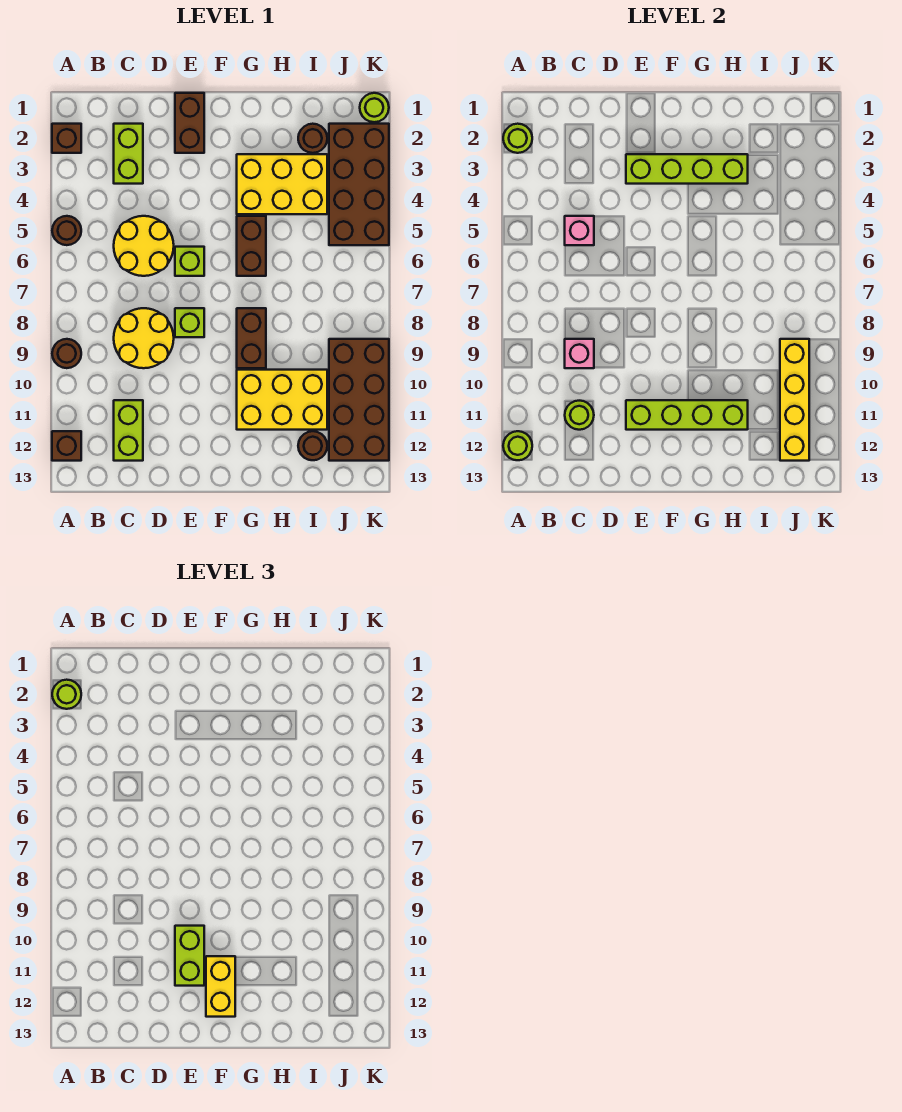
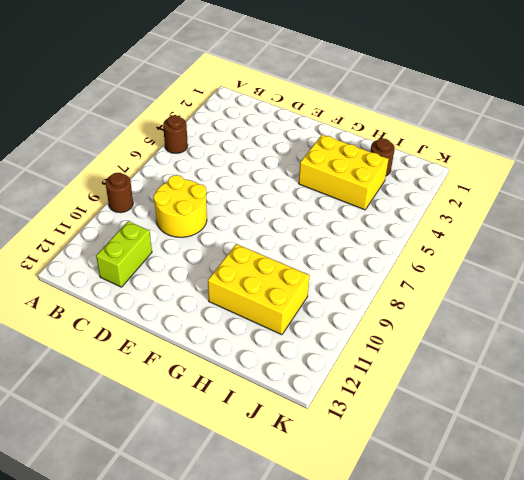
none -> brown brick A2 level 1
none -> brown brick A12 level 1
none -> lime brick C2:C3 level 1
none -> yellow round brick C5:D6 level 1

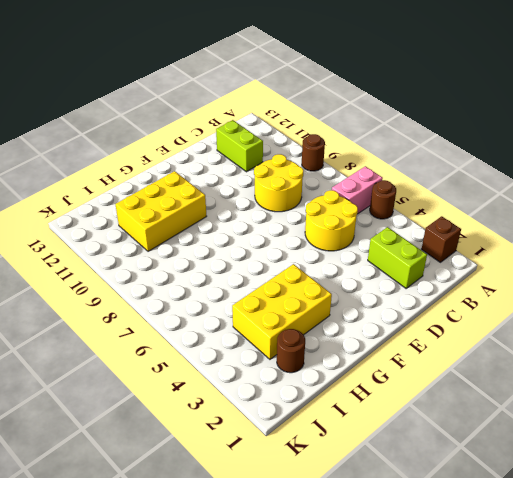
pink brick A6:B6 level 1 -> none
none -> brown brick A12 level 1
none -> brown brick E1:E2 level 1
none -> lime brick E6 level 1
none -> lime brick E8 level 1

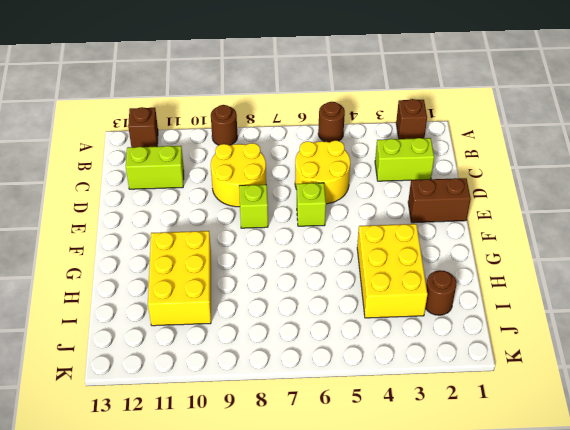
none -> brown brick G5:G6 level 1
none -> brown brick G8:G9 level 1
none -> brown round brick I12 level 1
none -> brown brick J2:K5 level 1

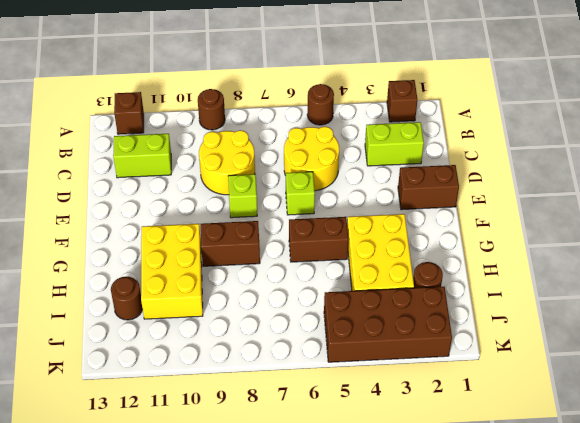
none -> brown brick J9:K12 level 1
none -> lime round brick K1 level 1
none -> lime round brick A2 level 2
none -> lime round brick A12 level 2

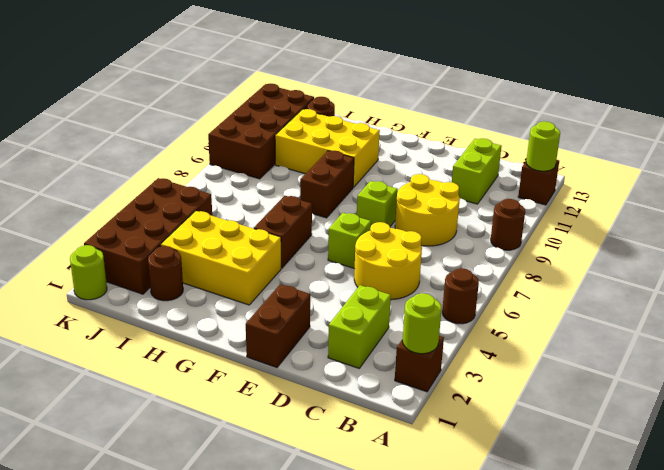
none -> pink brick C5 level 2
none -> pink brick C9 level 2
none -> lime round brick C11 level 2
none -> lime brick E3:H3 level 2

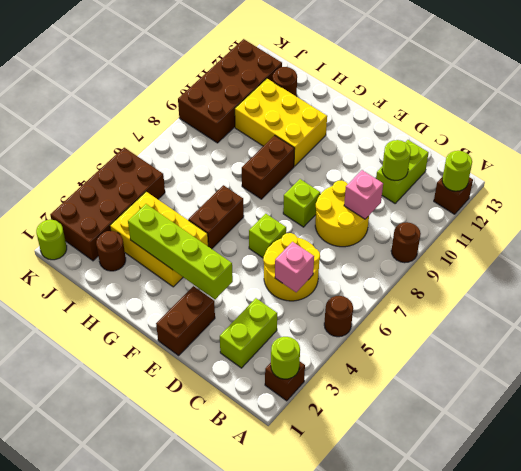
none -> lime brick E11:H11 level 2
none -> yellow brick J9:J12 level 2
none -> lime round brick A2 level 3
none -> lime brick E10:E11 level 3

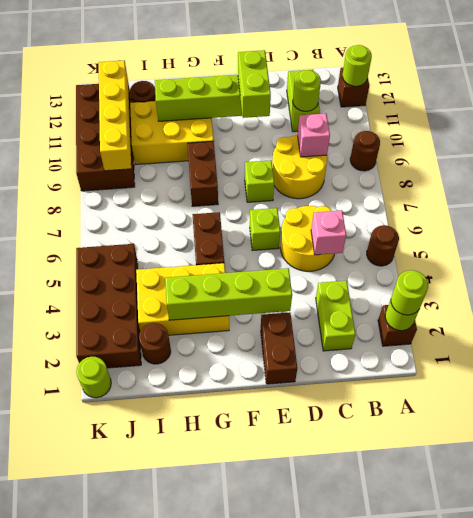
none -> yellow brick F11:F12 level 3

